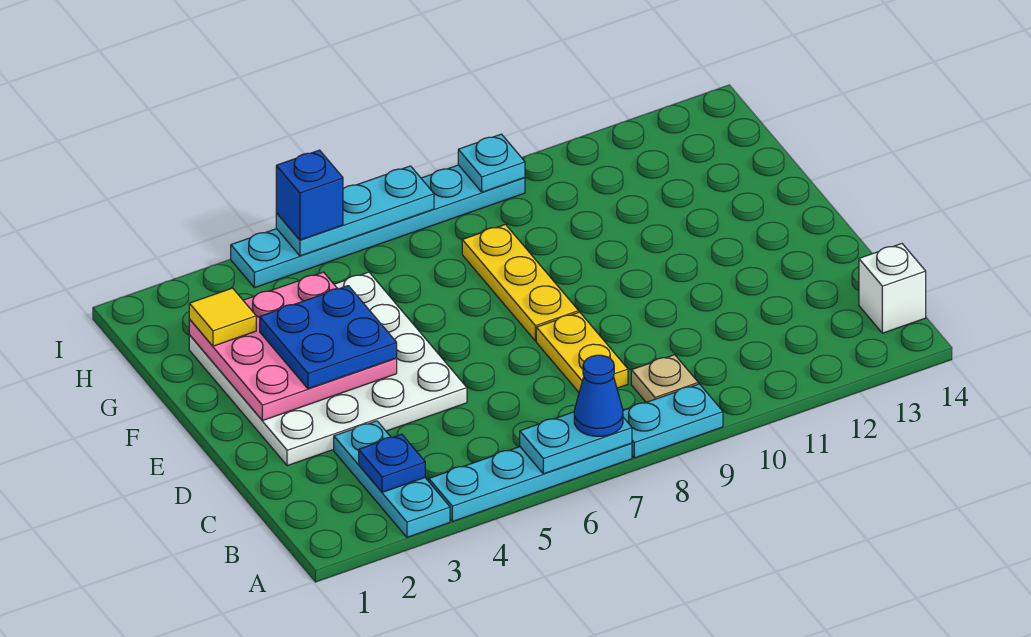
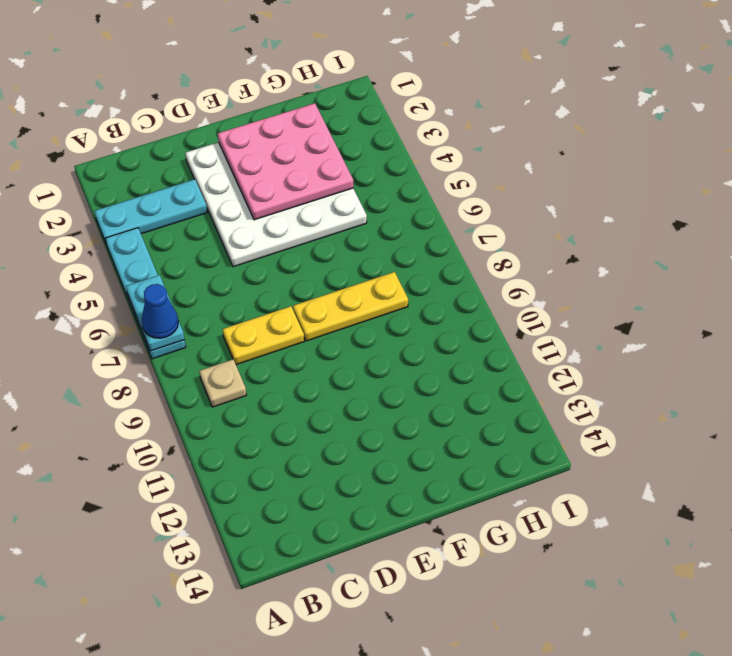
none -> cyan plate A8:A9 level 1
none -> white brick B14 level 1
none -> cyan plate I4:I9 level 1

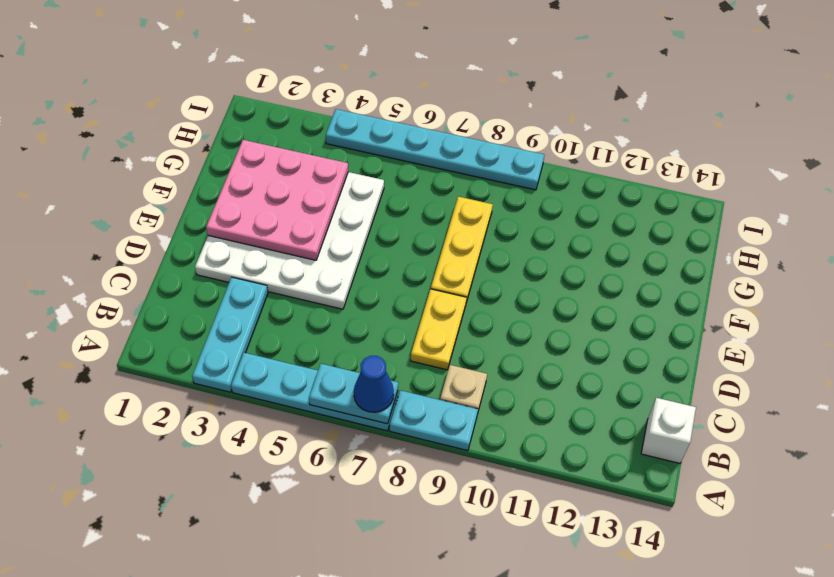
none -> blue plate B3 level 2
none -> cyan plate I5:I7 level 2
none -> cyan plate I9 level 2

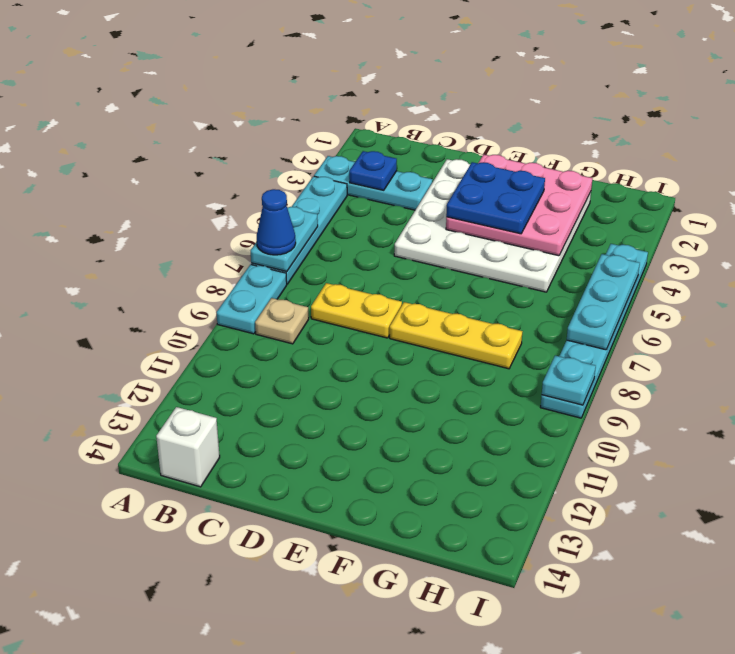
none -> yellow tile G2 level 3
none -> blue brick I5 level 3

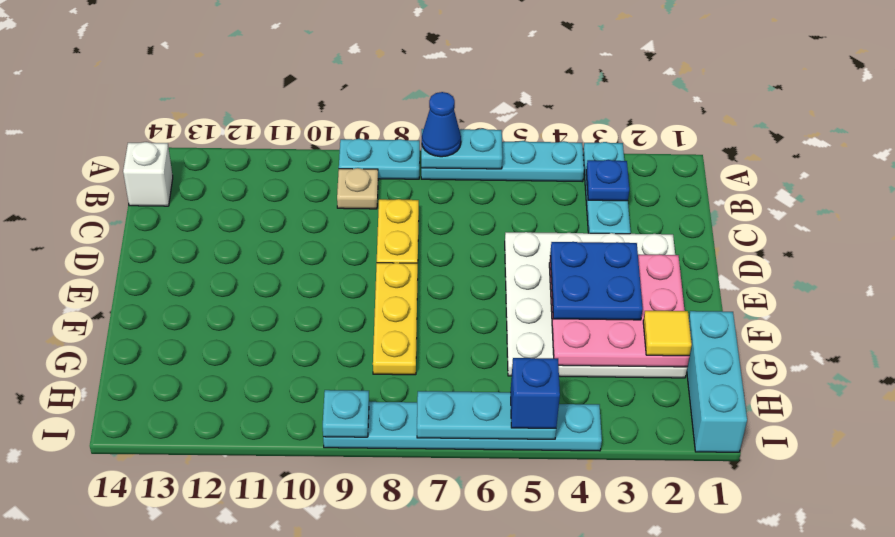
cyan brick G1:I1 level 1 -> none

